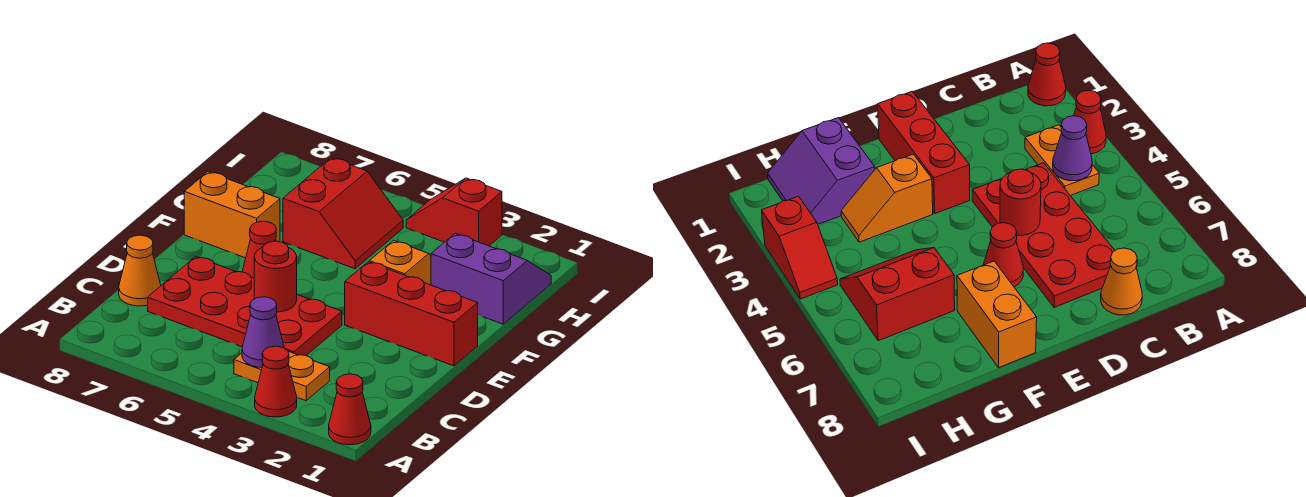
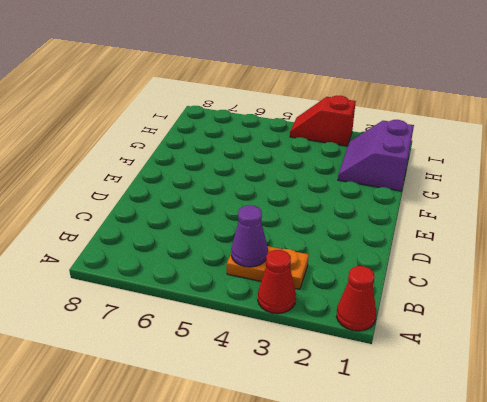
purple slope G1:H2 level 1 top 1 -> purple slope G1:H2 level 1 top G
none -> red plate C4:D7 level 1
none -> orange cone C8 level 1
none -> red brick E1:E3 level 1

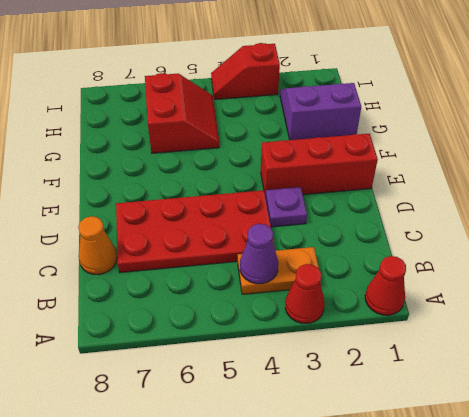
purple plate D3 level 1 -> none
none -> red cone E6 level 1
none -> orange slope F3:G3 level 1 top F
none -> orange brick F7:F8 level 1

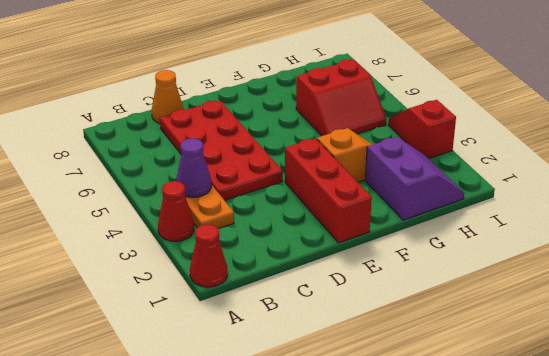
none -> red cone E6 level 1
none -> orange brick F7:F8 level 1
none -> red round brick D5 level 2

